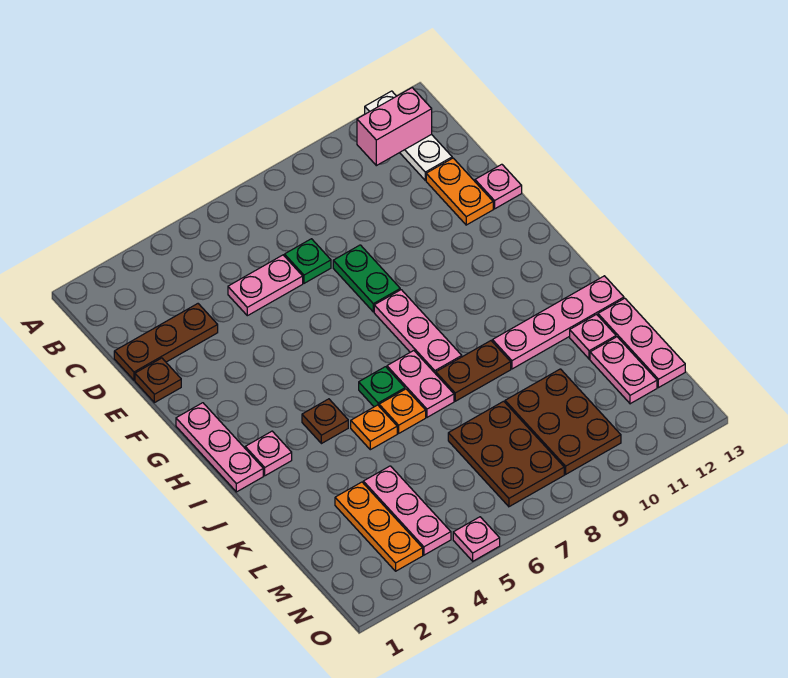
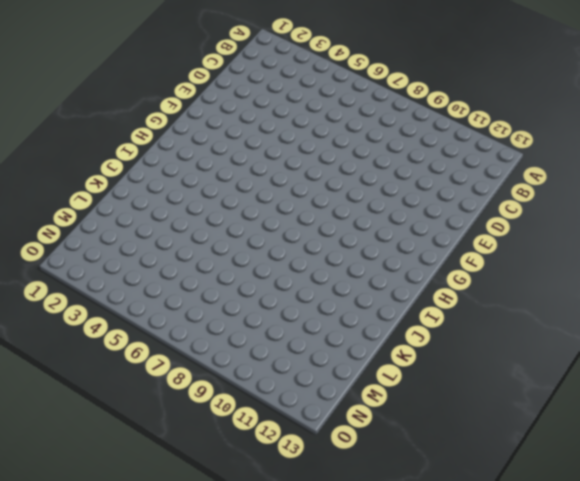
none -> white plate A12:C12 level 1
none -> brown plate D1:D3 level 1
none -> pink plate D5:D6 level 1

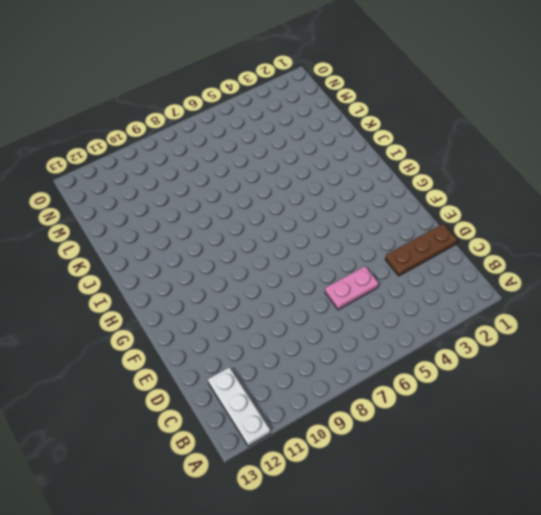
none -> green plate D7 level 1
none -> orange plate D12:E12 level 1
none -> brown plate E1 level 1

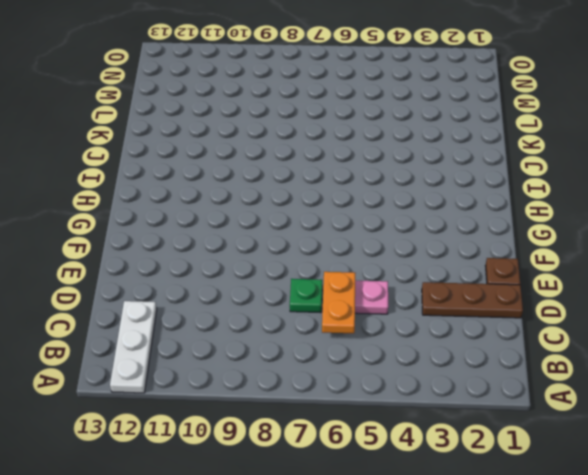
orange plate C6:D6 level 2 -> orange plate D12:E12 level 1
none -> green plate E8:F8 level 1
none -> pink plate E13 level 1
none -> pink plate G1:I1 level 1

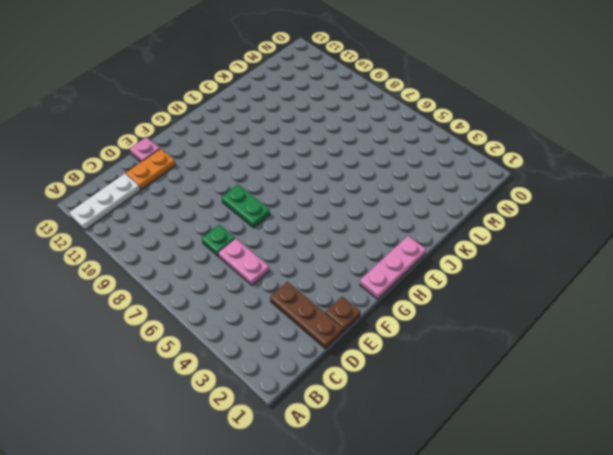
green plate F7:F8 level 1 -> green plate E8:F8 level 1
none -> pink plate G8:I8 level 1
none -> pink plate I2 level 1
none -> brown plate I4 level 1

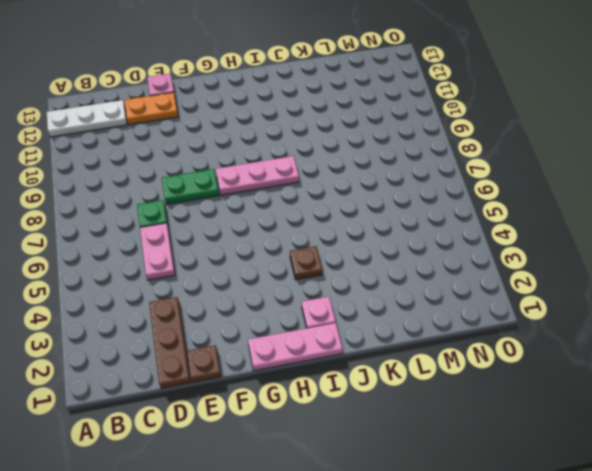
none -> green plate I6 level 1
none -> pink plate I7:J7 level 1
none -> orange plate J5 level 1

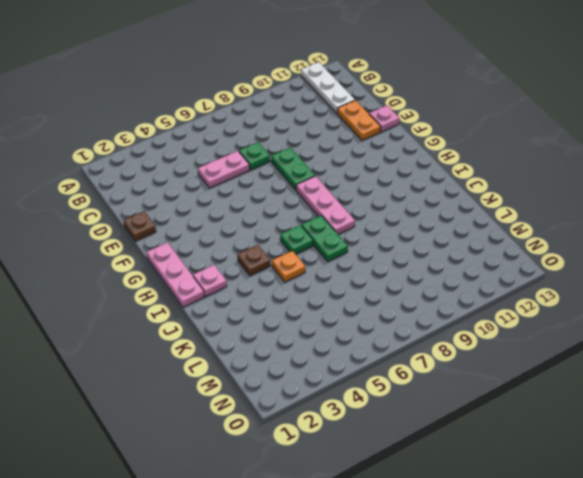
green plate I7:J7 level 1 -> pink plate I7:J7 level 1
none -> brown plate D1:D3 level 1
none -> orange plate J6 level 1
none -> brown plate J8:J9 level 1

